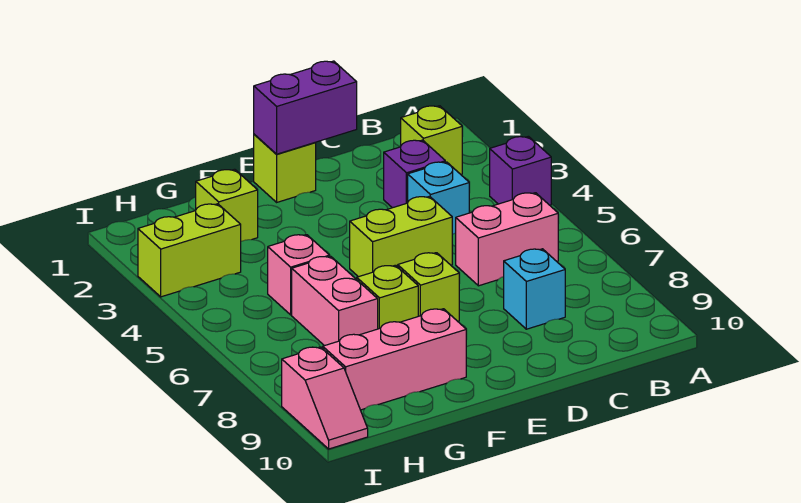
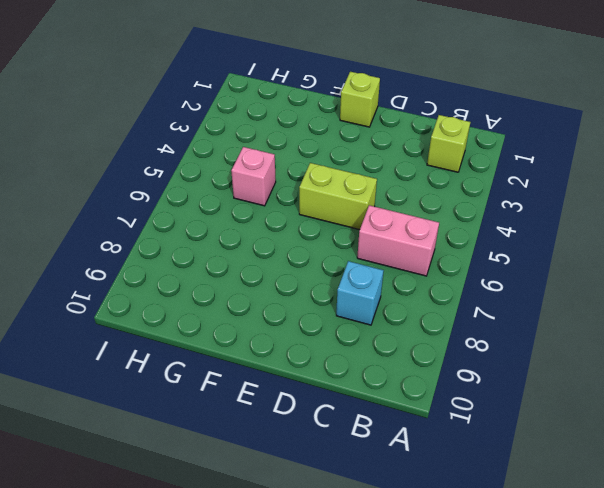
none -> purple brick A4 level 1
none -> purple brick C3 level 1
none -> cyan brick C4 level 1

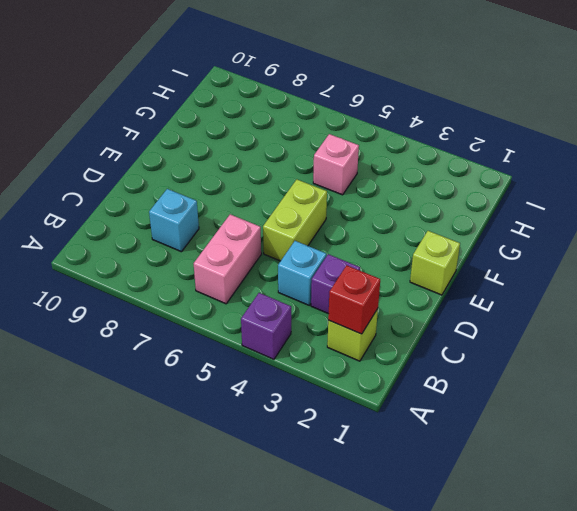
red brick B2 level 2 -> none
none -> lime brick E7 level 1
none -> lime brick F7 level 1
none -> pink brick F9:H9 level 1

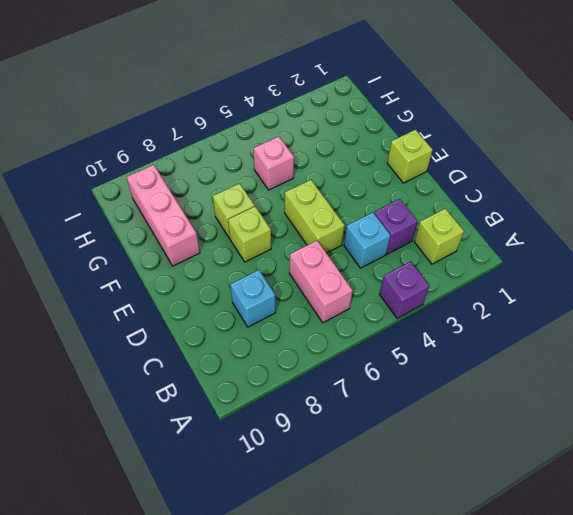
none -> lime brick G2 level 1
none -> pink brick G6:G7 level 1
none -> lime brick H3:I3 level 1

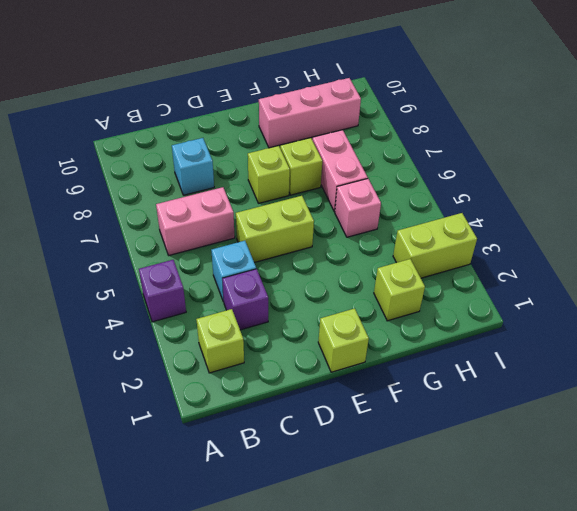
none -> pink slope I9:I10 level 1 top 9
none -> purple brick D1:E1 level 2

